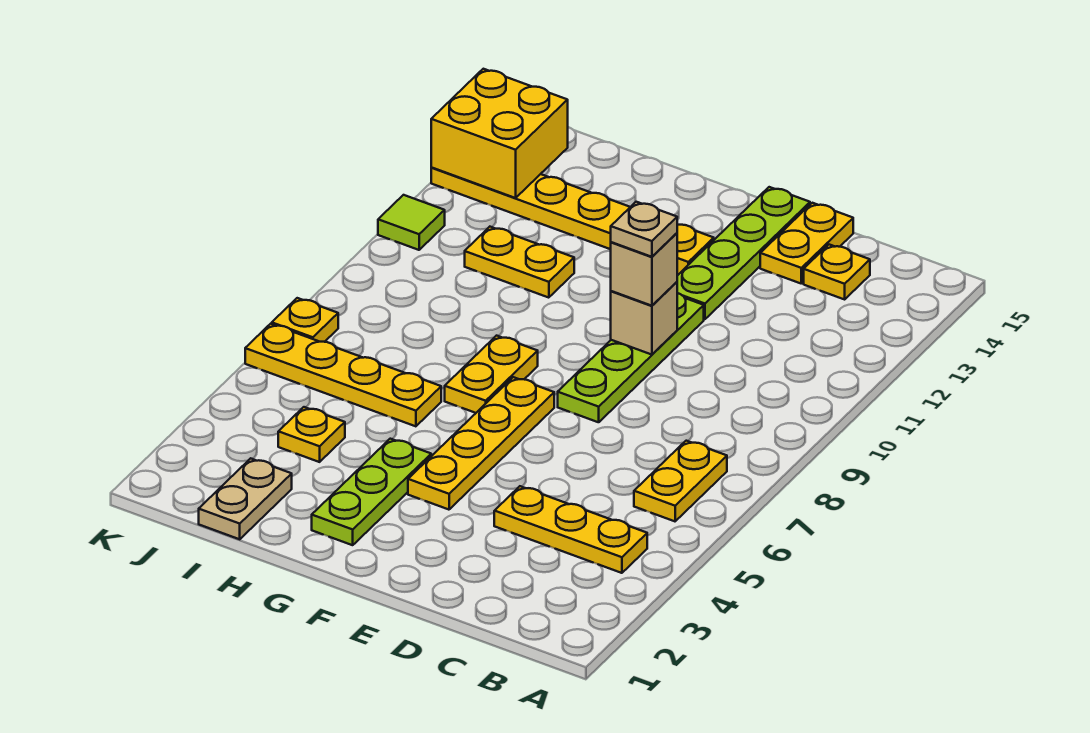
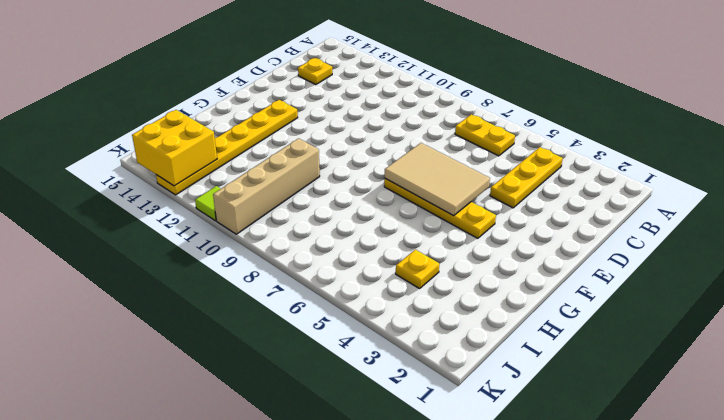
tan tile E5:F7 level 2 -> none
tan brick H10:K10 level 1 -> none
none -> yellow plate D14:D15 level 1
none -> lime plate E8:E11 level 1
none -> lime plate E12:E15 level 1

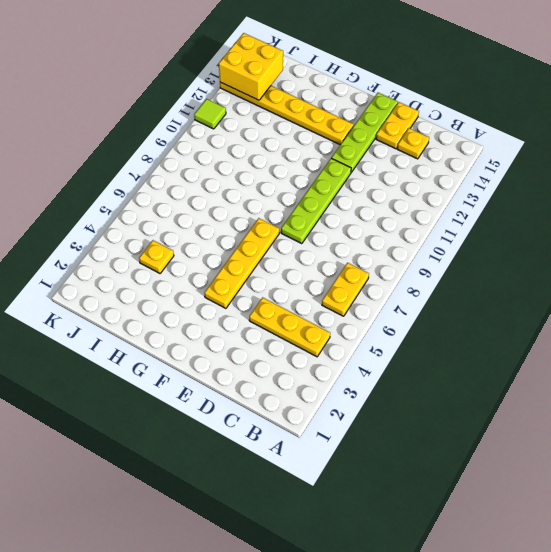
none -> lime plate G2:G4 level 1
none -> yellow plate G7:G8 level 1
none -> yellow plate H6:K6 level 1

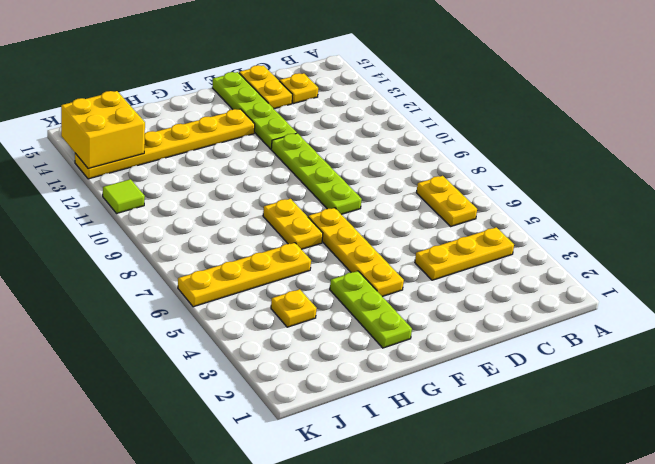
none -> yellow plate H11:I11 level 1
none -> tan plate I1:I2 level 1
none -> yellow plate K7 level 1

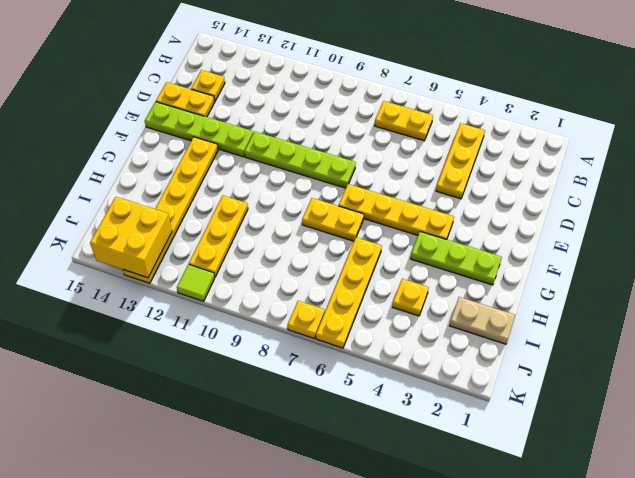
yellow plate H11:J11 level 1 -> yellow plate H11:I11 level 1
none -> tan brick E10 level 2
none -> tan brick E10 level 3
none -> tan plate E10 level 4

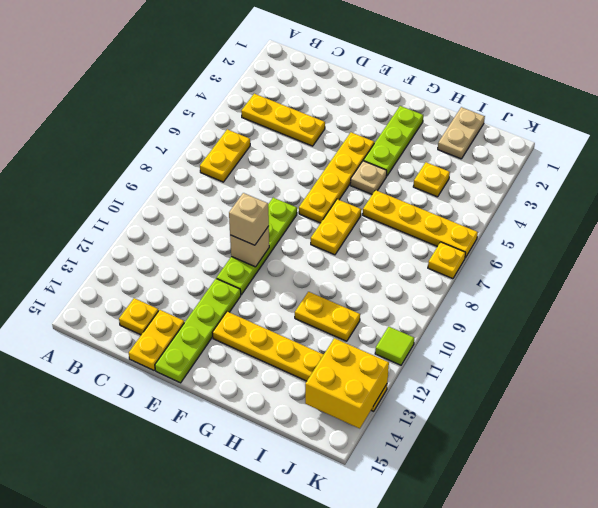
tan plate G5 level 1 -> tan plate E10 level 4

